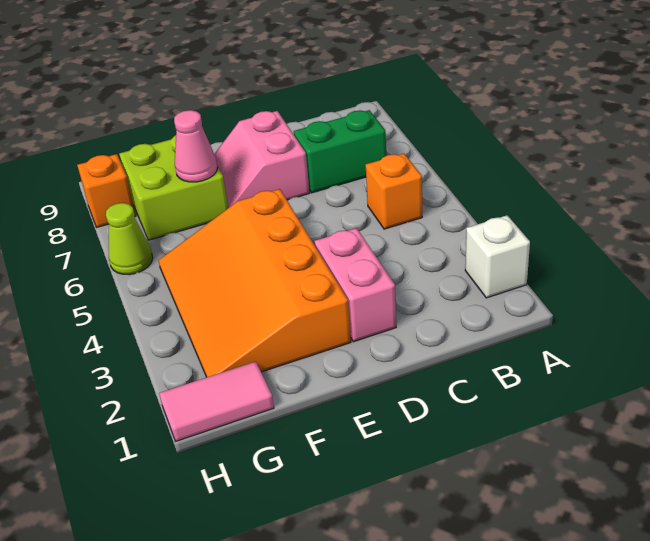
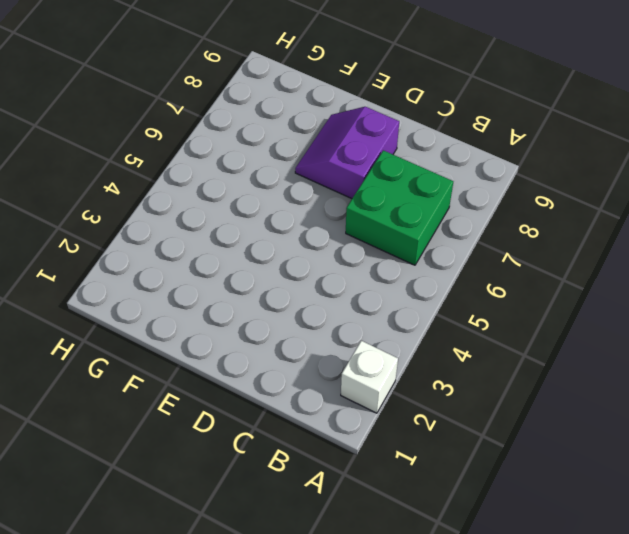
green brick B6:C7 level 1 -> green brick B7:C7 level 1
purple slope D7:E8 level 1 top D -> pink slope D7:E8 level 1 top D
none -> orange brick B5 level 1
none -> pink brick D2:D3 level 1

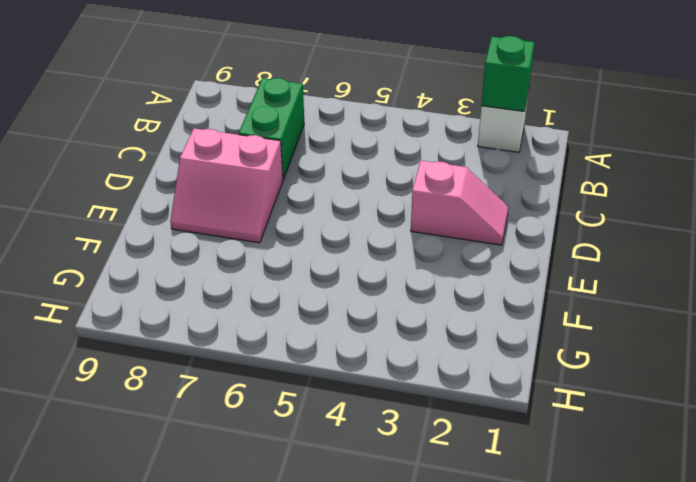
green brick A2 level 2 -> none
pink slope D2:D3 level 1 top 3 -> pink brick D2:D3 level 1
none -> orange brick B5 level 1
none -> orange slope E2:G5 level 1 top E

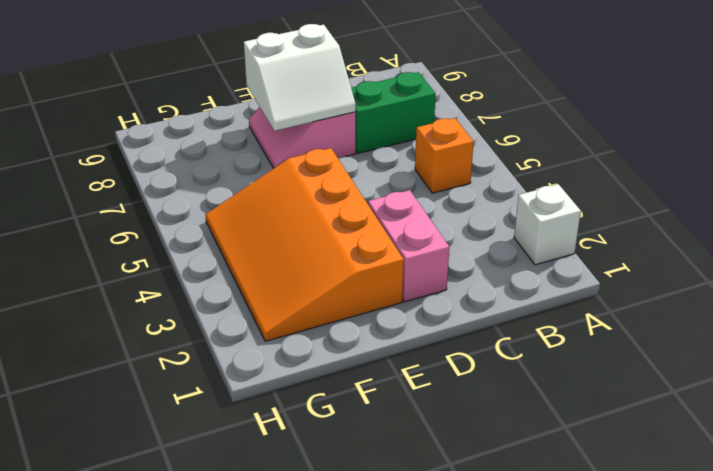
white slope D7:E8 level 2 top 8 -> none
none -> lime brick F7:G8 level 1
none -> pink tile G1:H1 level 1

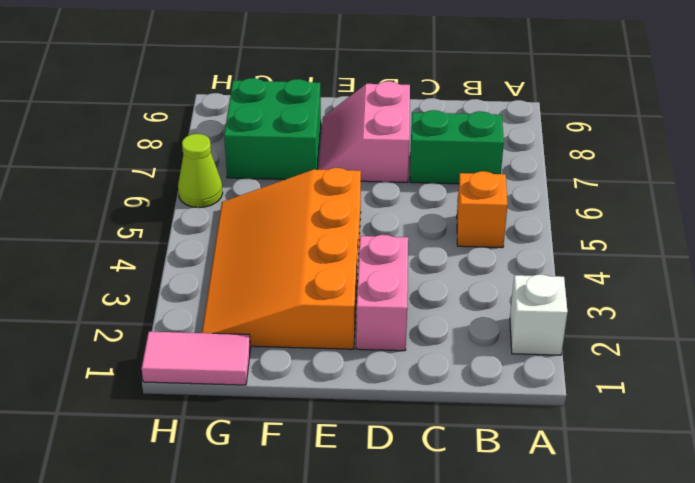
green brick F7:G8 level 1 -> lime brick F7:G8 level 1
none -> orange brick H8 level 1
none -> pink cone F7 level 2

